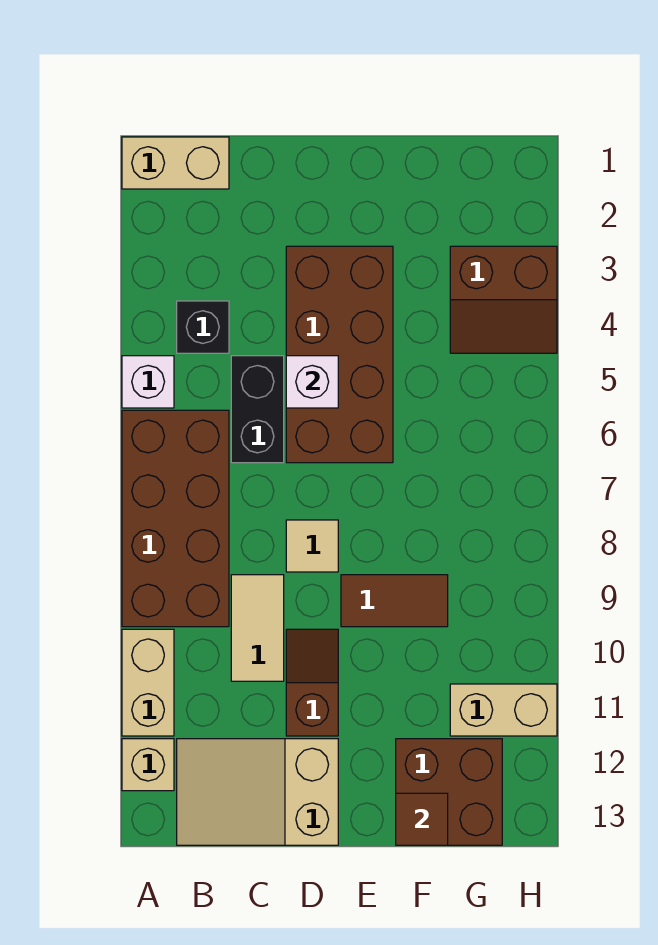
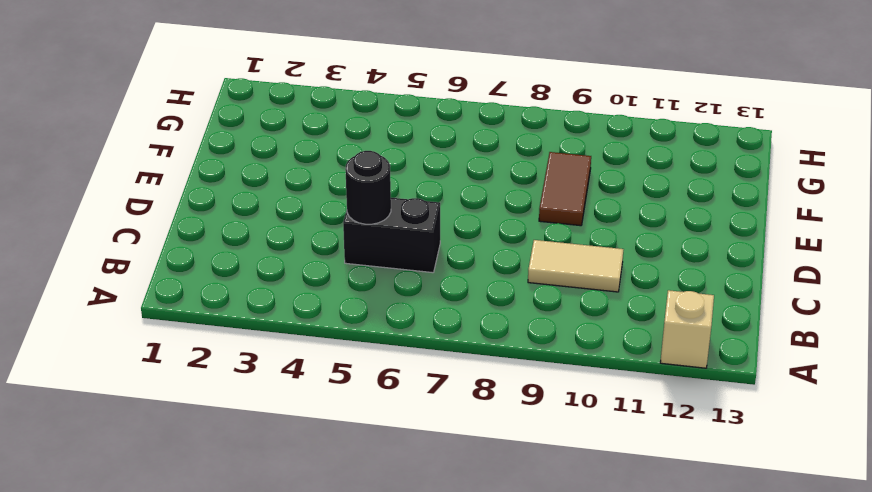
black round brick C5 level 2 -> none
none -> tan brick A1:B1 level 1
none -> white brick A5 level 1
none -> brown brick A6:B9 level 1

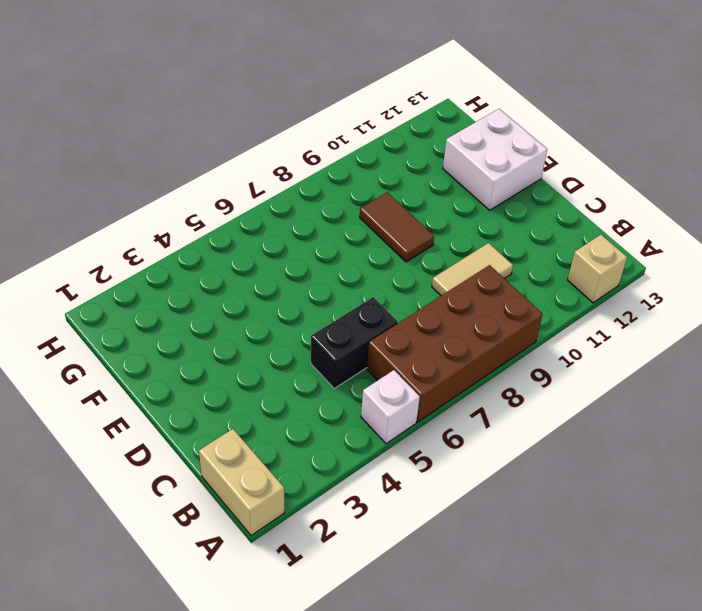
white brick E12:F13 level 1 -> brown brick F12:G13 level 1
none -> tan brick A10:A11 level 1
none -> black brick B4 level 1
none -> tan slope B12:D13 level 1 top D

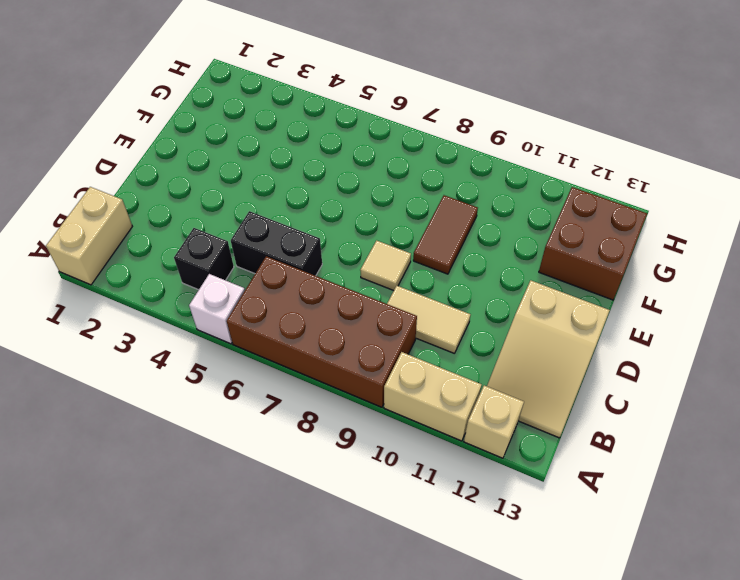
none -> brown brick D3:E6 level 1
none -> brown slope D10:D11 level 1 top 11
none -> brown slope G3:H4 level 1 top 3

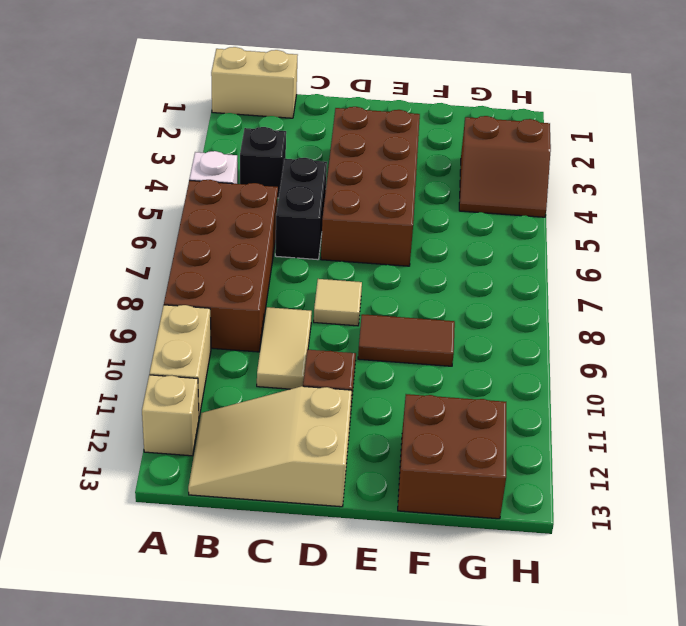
none -> tan brick G11:H11 level 1
none -> white brick D5 level 2
none -> brown tile F13 level 2

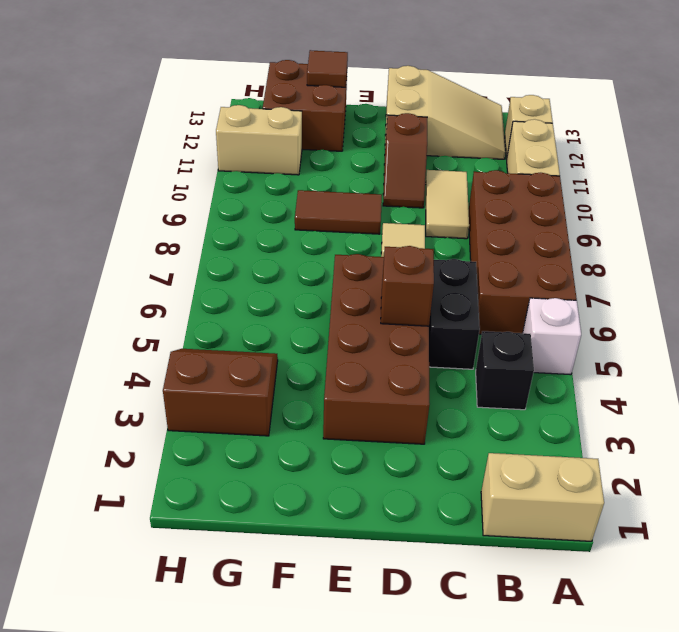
brown brick D5 level 2 -> white brick D5 level 2

